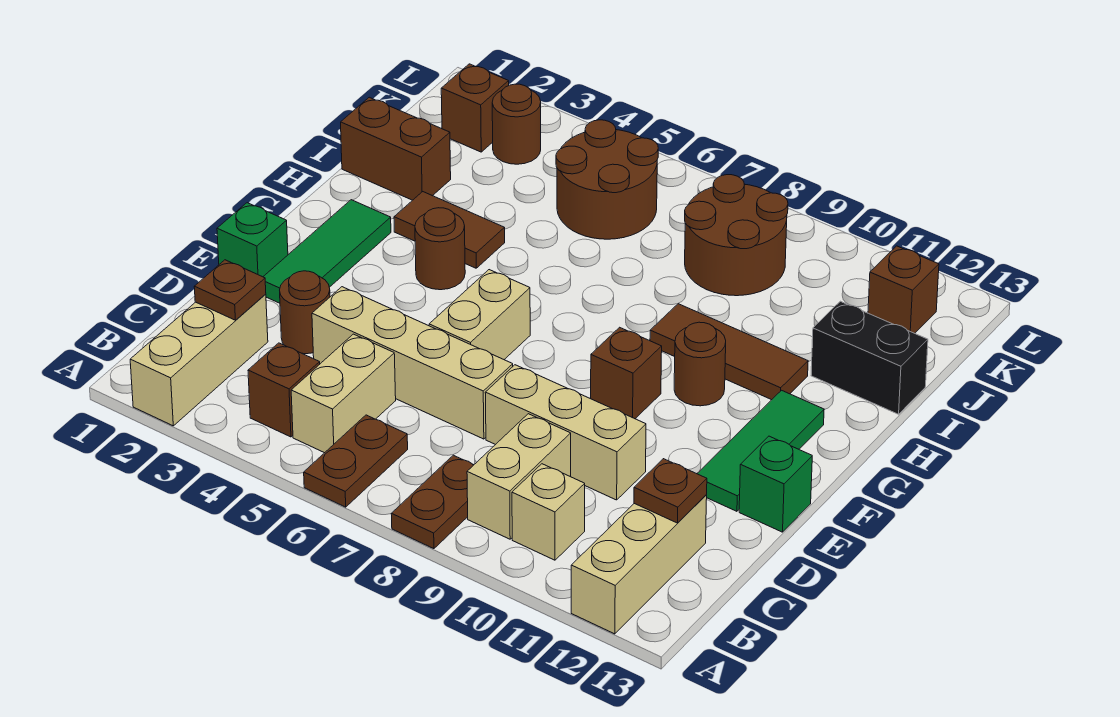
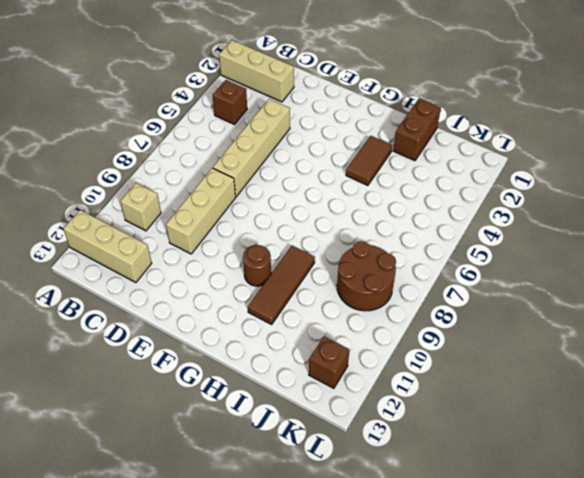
none -> brown plate A6:B6 level 1
none -> brown plate A8:B8 level 1
none -> tan brick B5:C5 level 1
none -> tan brick B9:C9 level 1

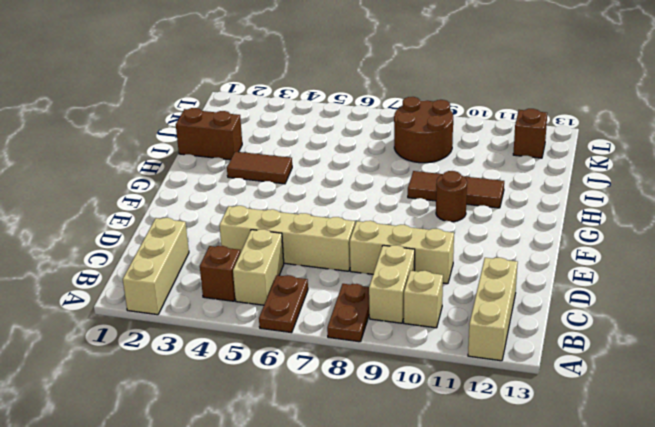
none -> brown round brick D3 level 1
none -> green brick E1 level 1
none -> green tile E2:G2 level 1
none -> tan brick E6:F6 level 1

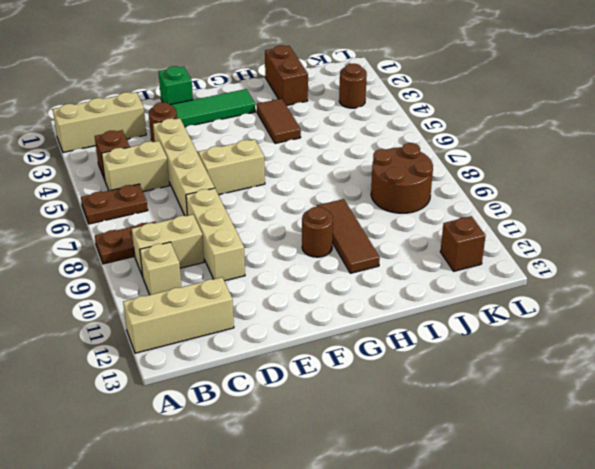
none -> green tile E12:G12 level 1
none -> green brick E13 level 1
none -> brown brick F9 level 1
none -> brown round brick G4 level 1

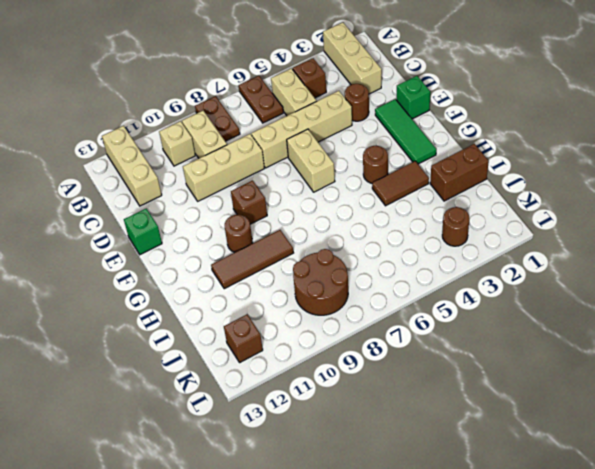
none -> green tile E12:G12 level 1
none -> black brick I12:I13 level 1
none -> brown round brick J5:K6 level 1
none -> brown brick K2 level 1

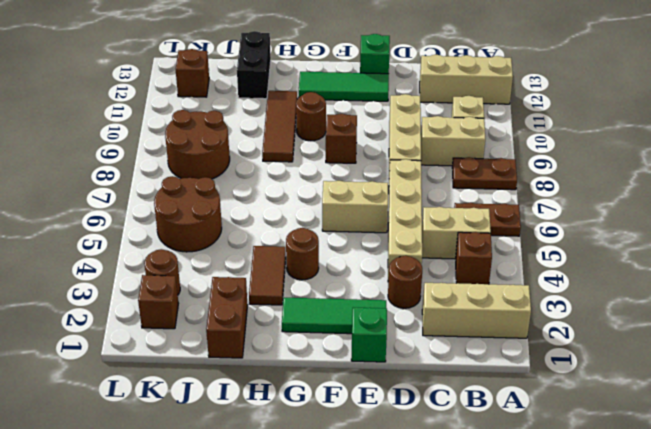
none -> brown plate C2 level 2
none -> brown plate C12 level 2

